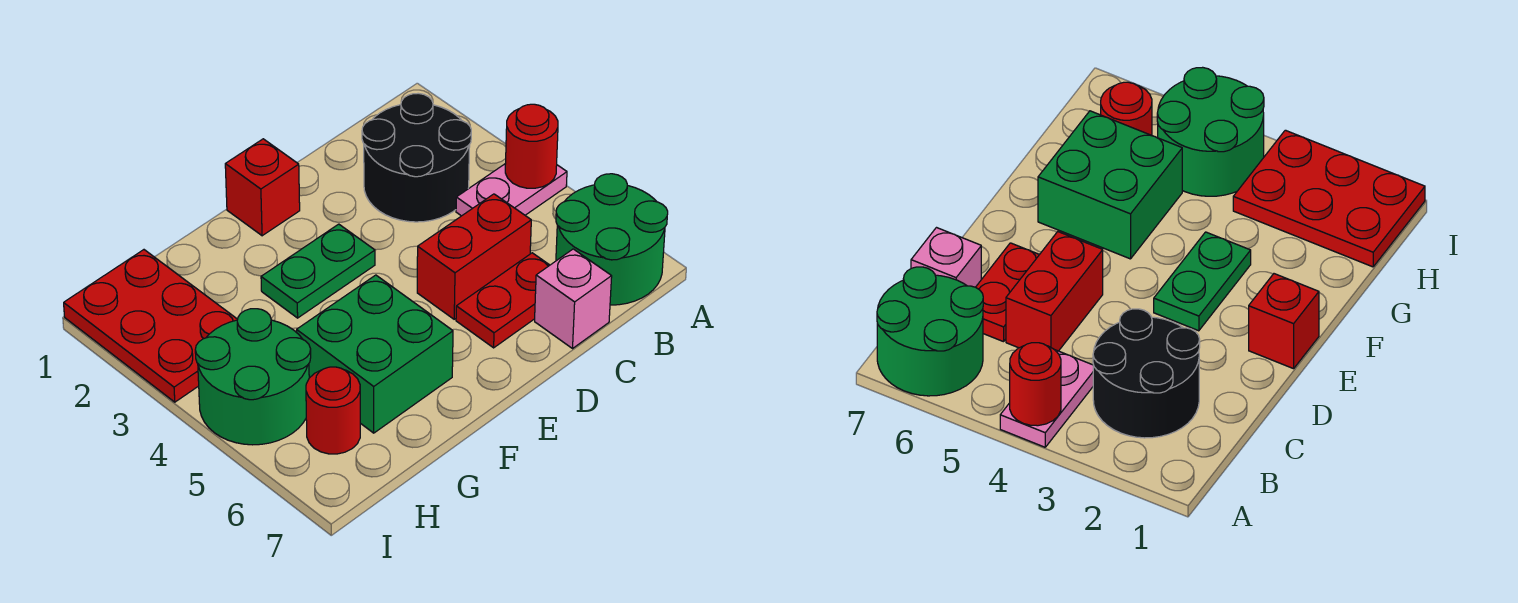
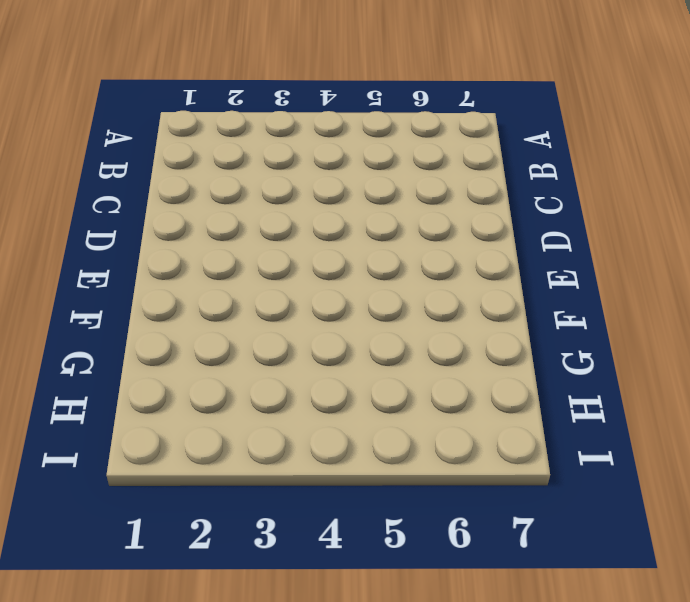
none -> pink plate A4:B4 level 1
none -> green round brick A6:B7 level 1
none -> black round brick B2:C3 level 1

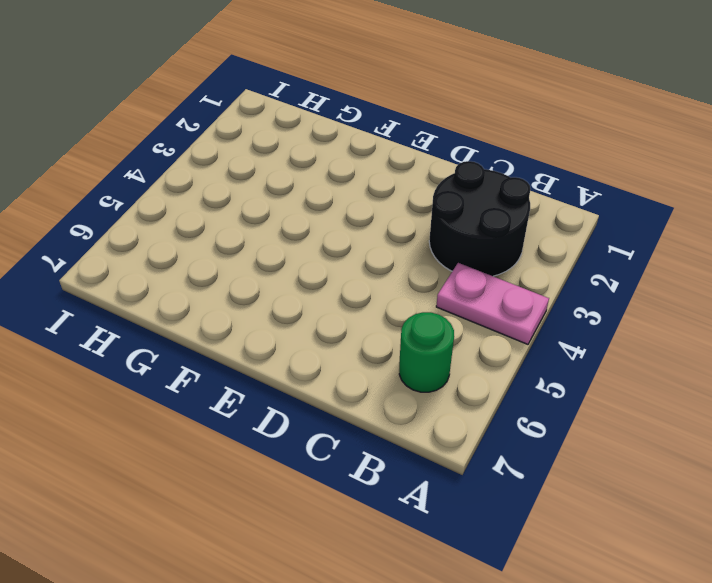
green round brick B6 level 1 -> green round brick A6:B7 level 1
none -> red brick C5:D5 level 1
none -> red plate C6:D6 level 1
none -> pink brick C7 level 1

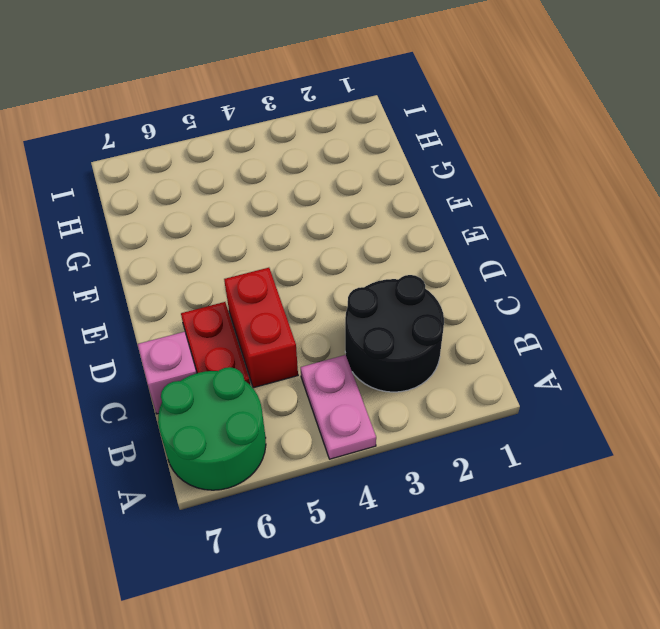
none -> red brick E1 level 1
none -> green plate E3:F3 level 1
none -> green brick F5:G6 level 1

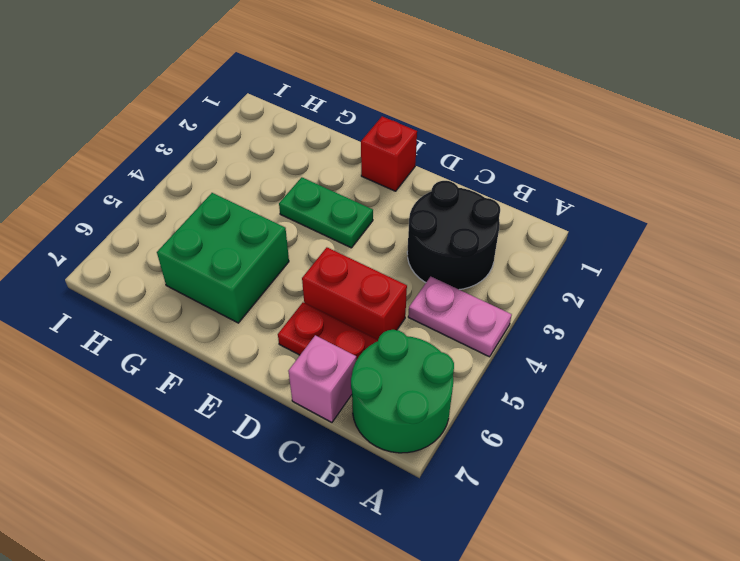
none -> red plate H1:I3 level 1
none -> green round brick H4:I5 level 1
none -> red round brick H6 level 1

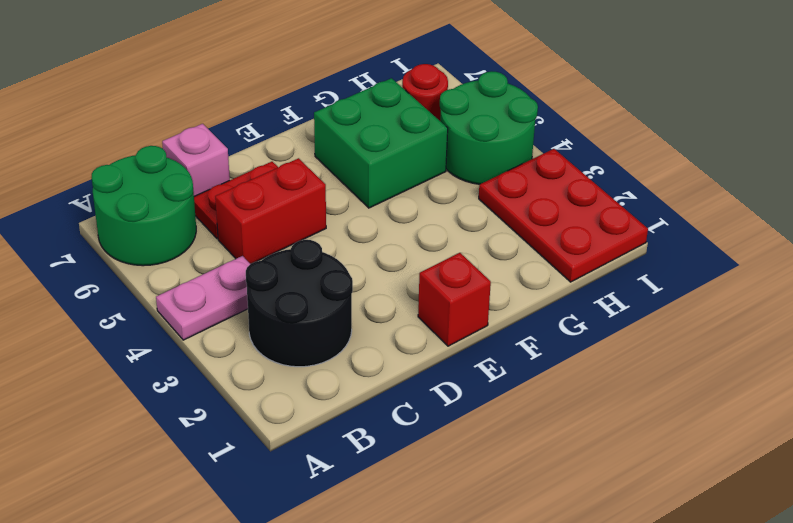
none -> green plate E3:F3 level 1
none -> red round brick A4 level 2

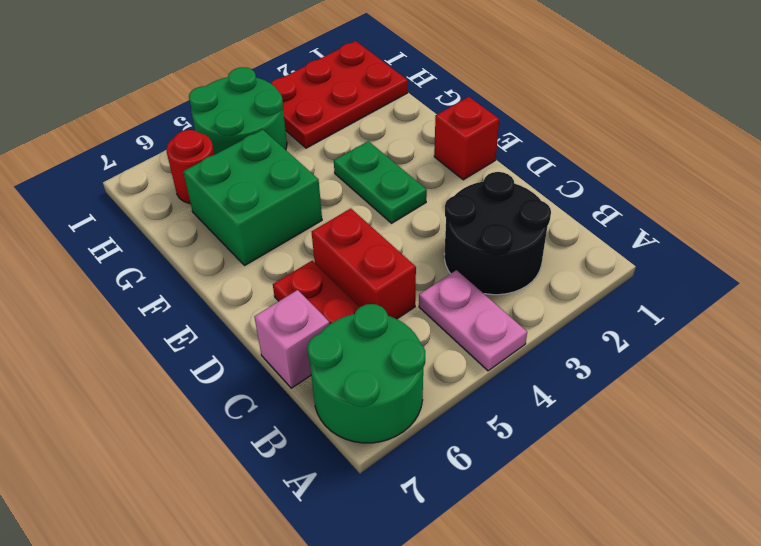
none -> red round brick A4 level 2

